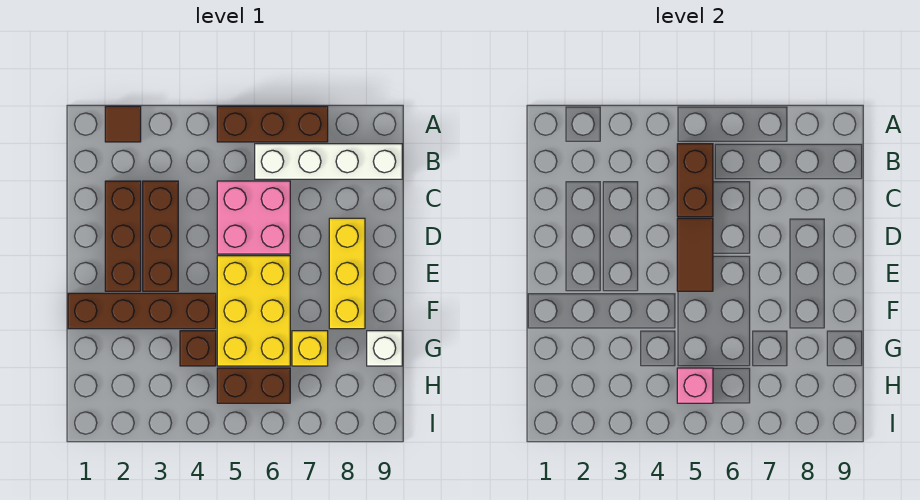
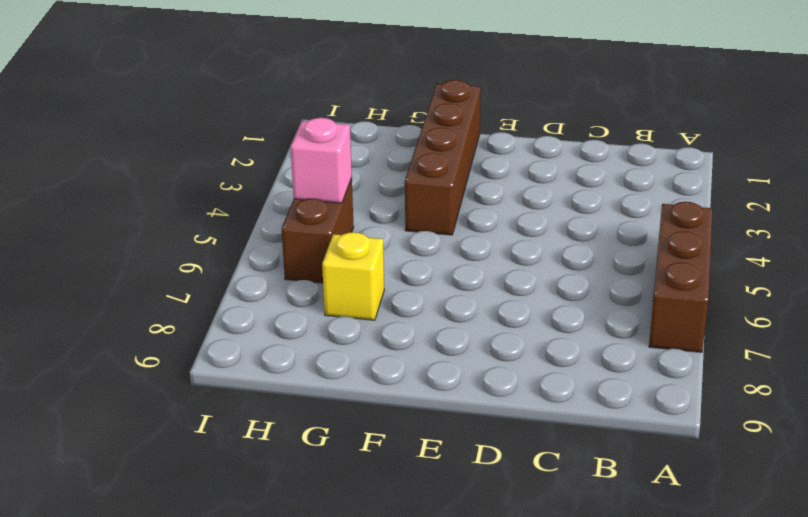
none -> brown tile A2 level 1
none -> white brick B6:B9 level 1
none -> brown brick C2:E2 level 1

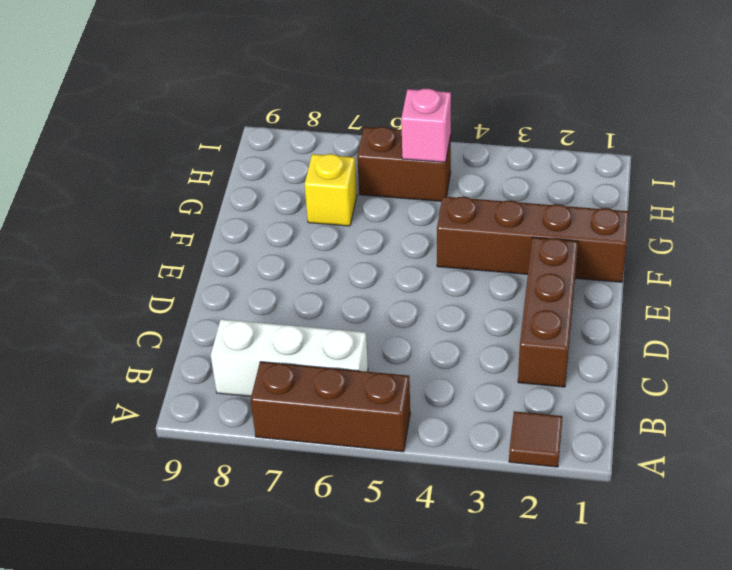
white brick B6:B8 level 1 -> white brick B6:B9 level 1
none -> brown brick C3:E3 level 1
none -> pink brick C5:D6 level 1
none -> yellow brick D8:F8 level 1

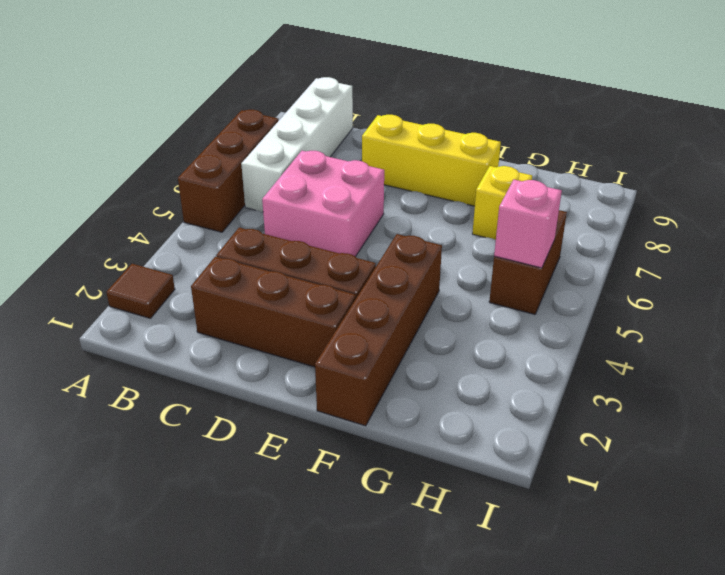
none -> yellow brick E5:G6 level 1
none -> brown brick G4 level 1
none -> white brick G9 level 1

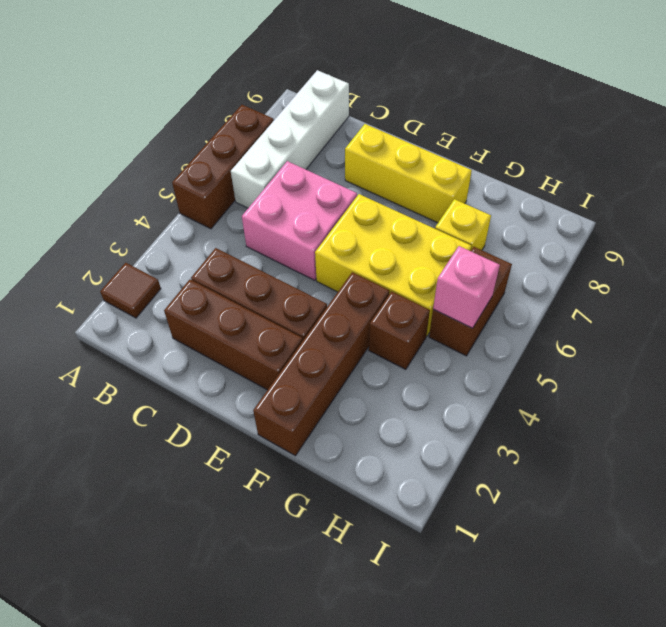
none -> white brick G9 level 1
none -> brown brick B5:C5 level 2
none -> brown tile D5:E5 level 2

